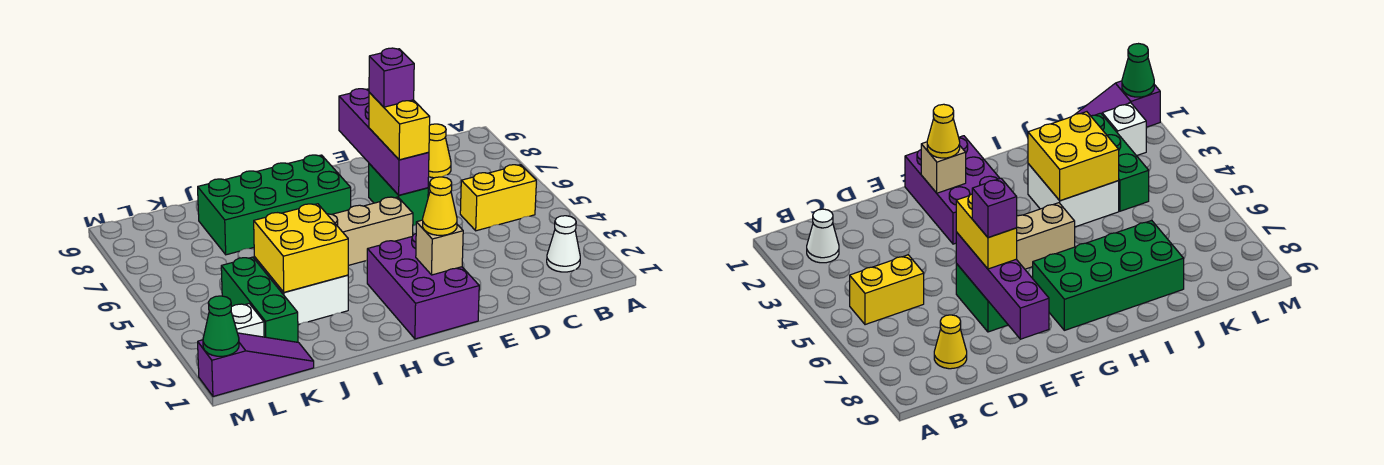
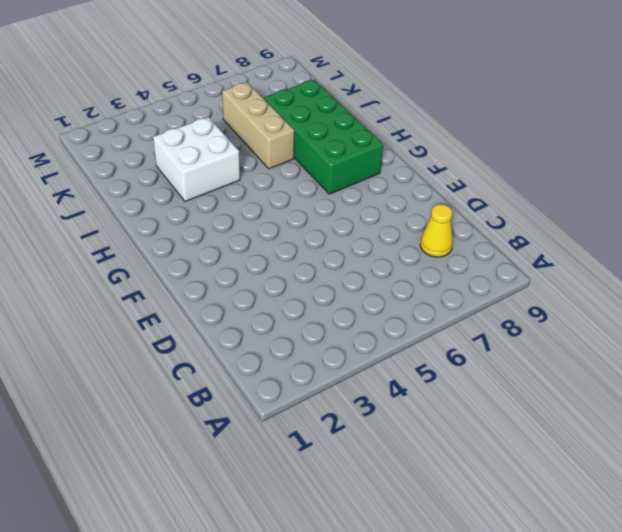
tan brick I6:K6 level 1 -> tan brick F5:H5 level 1
none -> white cone B2 level 1
none -> yellow brick B5:C5 level 1
none -> green brick E6:E7 level 1

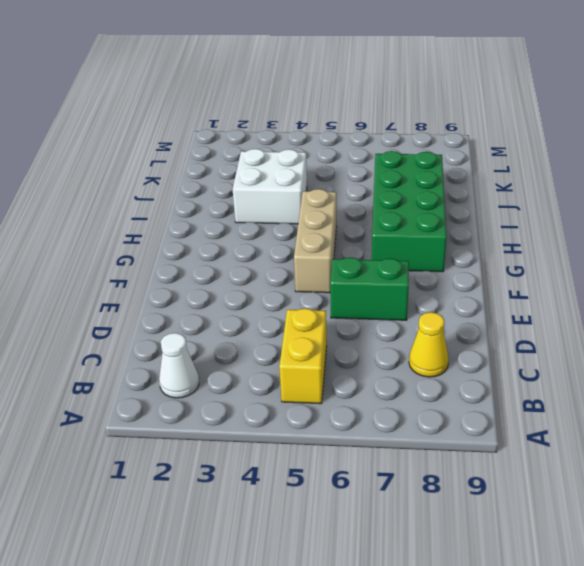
none -> purple brick F1:G3 level 1
none -> purple slope K1:M1 level 1 top M
none -> green brick K2:K4 level 1

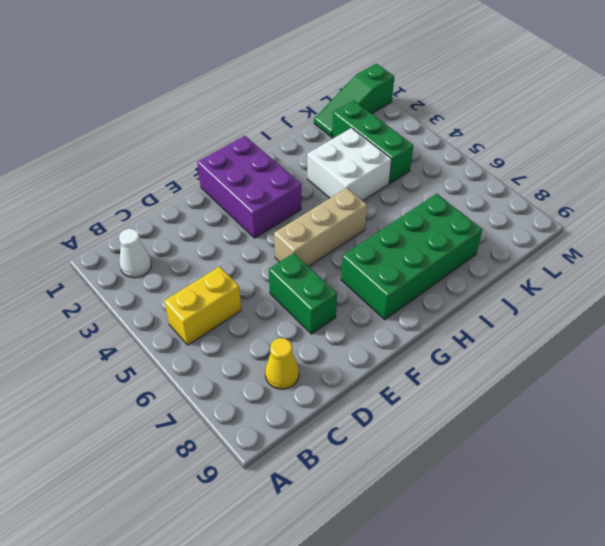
green slope K1:M1 level 1 top M -> purple slope K1:M1 level 1 top M
none -> white brick L2 level 1
none -> purple brick E6:E9 level 2
none -> tan brick F2 level 2

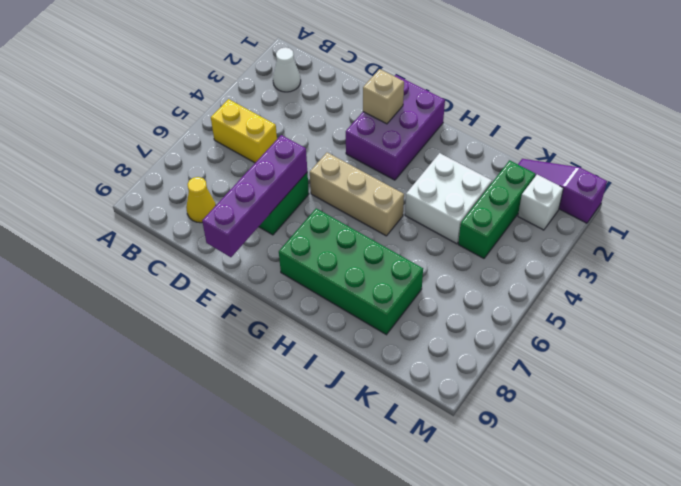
none -> yellow brick I3:J4 level 2
none -> green cone M1 level 2
none -> yellow brick E6:E7 level 3

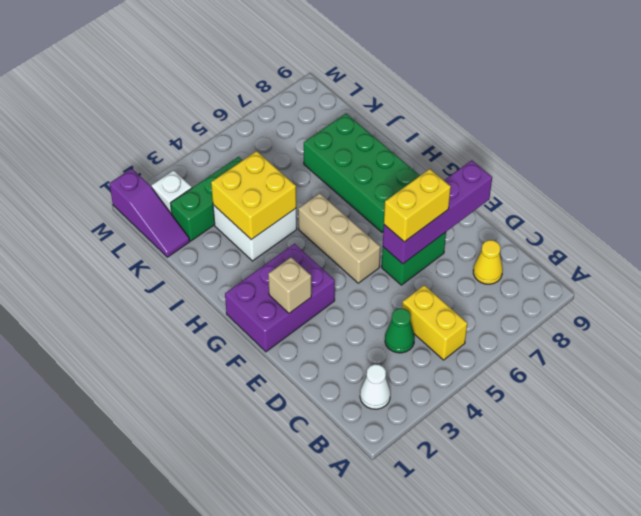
green cone C4 level 1 -> green cone M1 level 2
none -> yellow cone F2 level 3
none -> purple brick E7 level 4

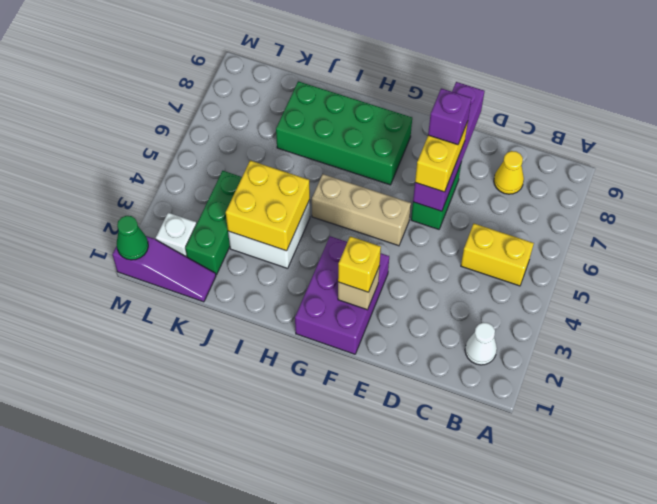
yellow brick F2 level 3 -> yellow cone F2 level 3

